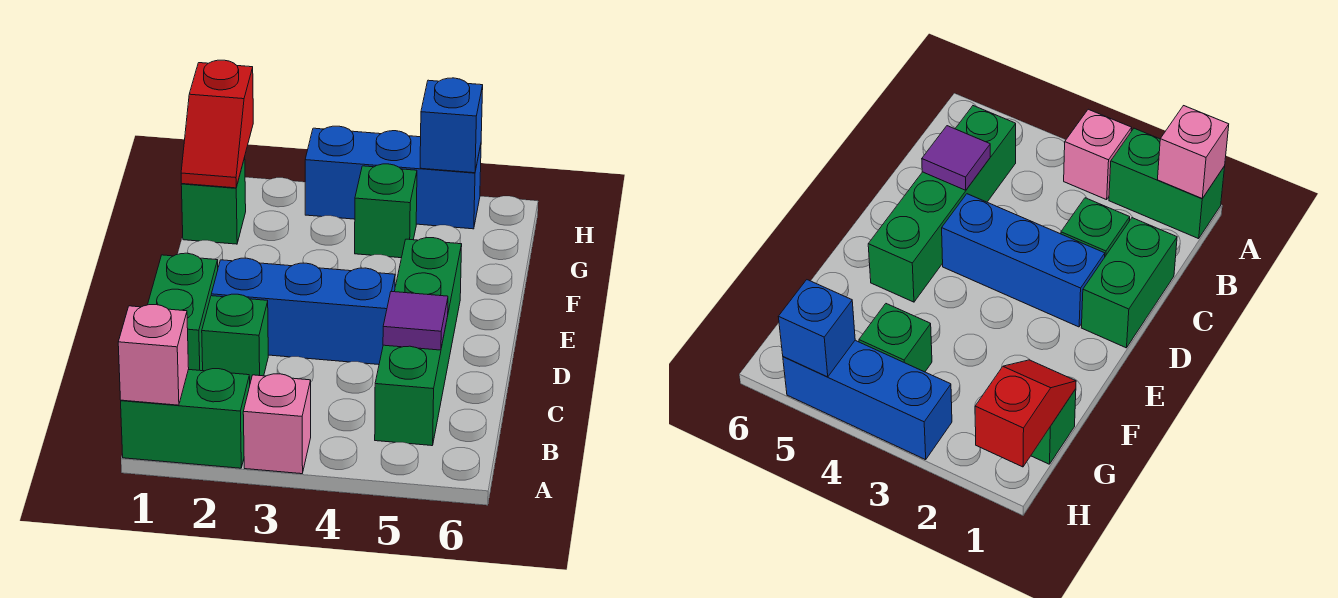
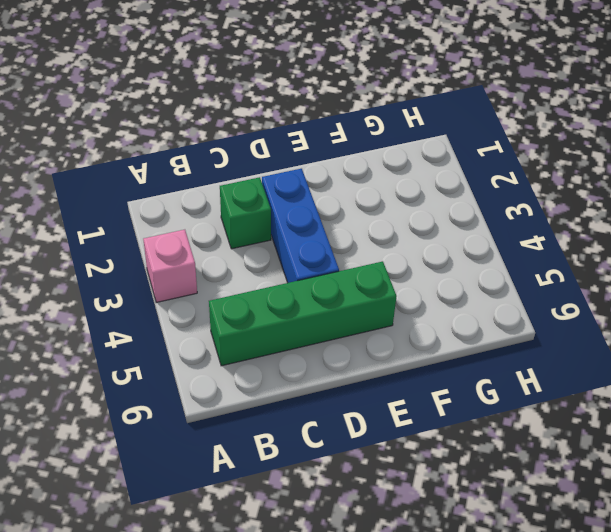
none -> green brick A1:A2 level 1
none -> green brick C1:D1 level 1
none -> green brick G1 level 1

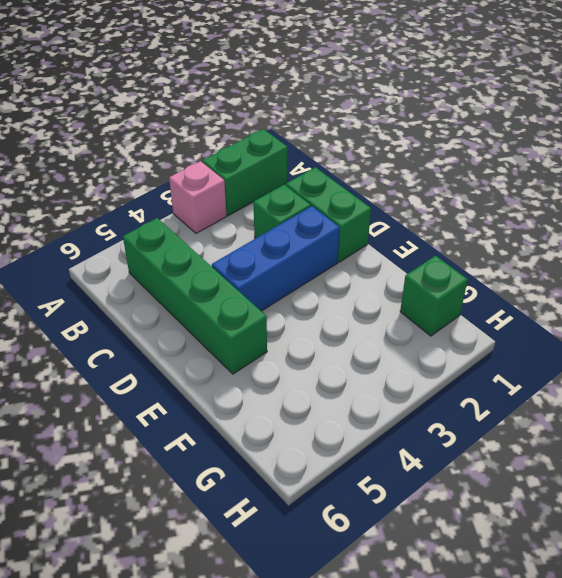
none -> green brick G4 level 1
none -> blue brick H3:H5 level 1
none -> pink brick A1 level 2

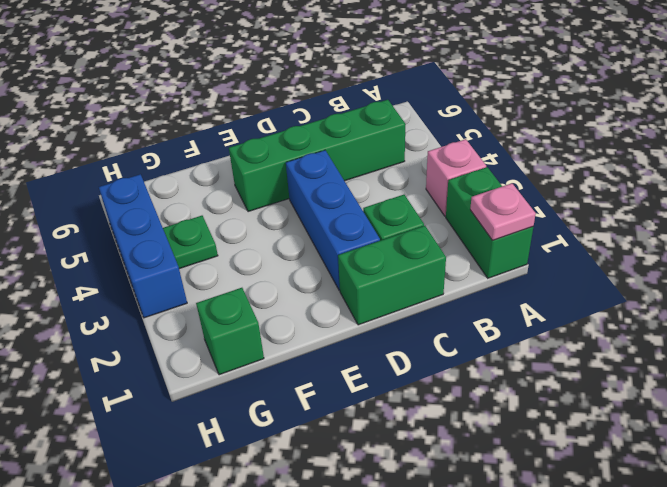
pink plate A1 level 2 -> pink brick A1 level 2
green plate G4 level 1 -> green brick G4 level 1
none -> purple tile C5 level 2
none -> red slope G1:H1 level 2 top H
none -> blue brick H5 level 2

